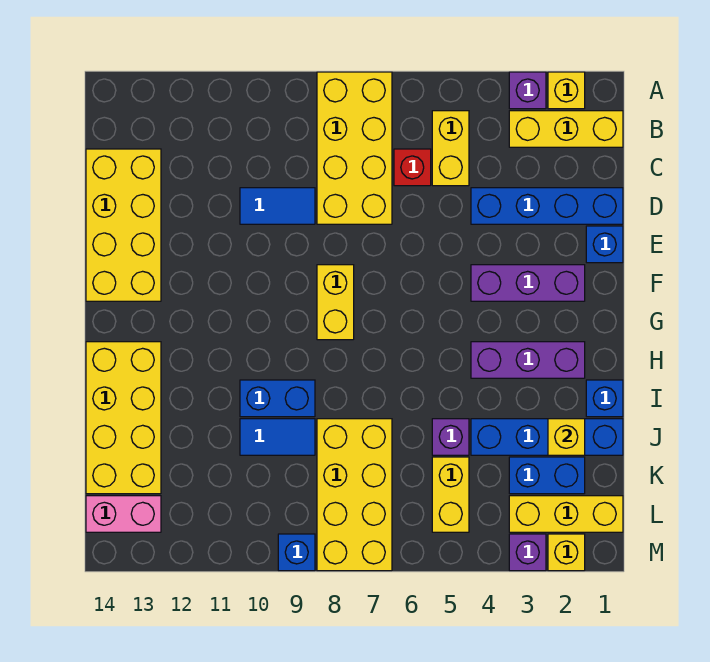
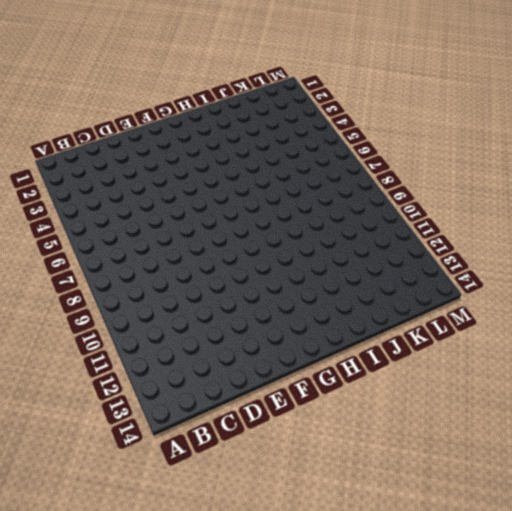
none -> yellow brick A2 level 1
none -> purple brick A3 level 1
none -> yellow brick A7:D8 level 1

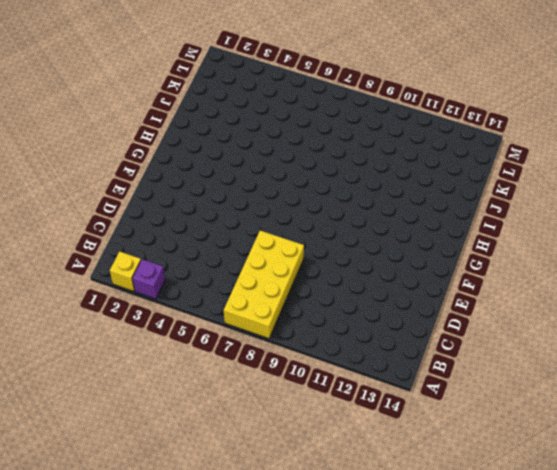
none -> yellow brick B1:B3 level 1
none -> yellow brick B5:C5 level 1
none -> red brick C6 level 1

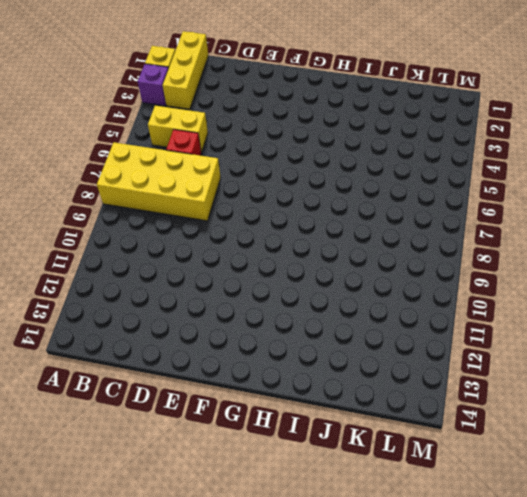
none -> yellow brick C13:F14 level 1
none -> blue brick D1:D4 level 1
none -> blue tile D9:D10 level 1

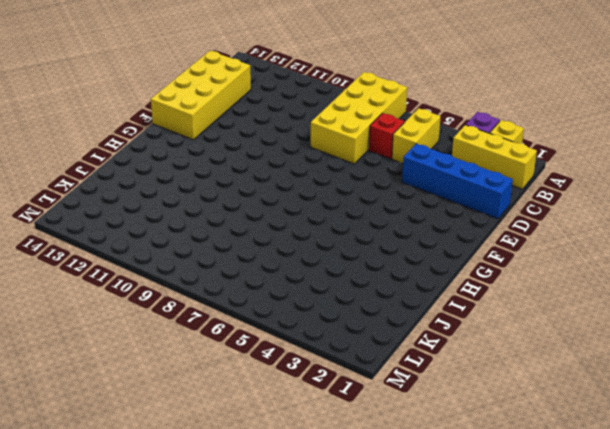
none -> blue tile D9:D10 level 1
none -> blue brick E1 level 1
none -> purple brick F2:F4 level 1

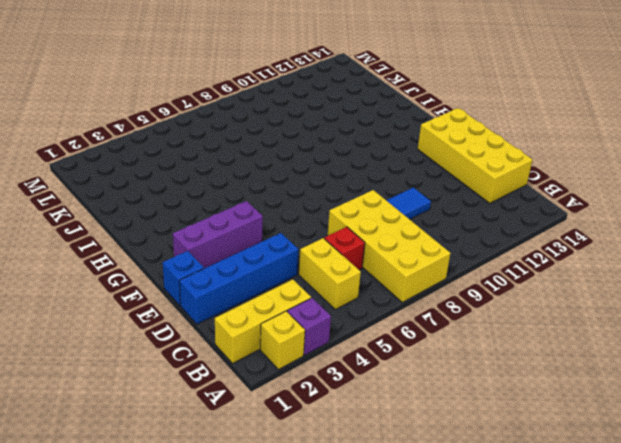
none -> yellow brick F8:G8 level 1
none -> purple brick H2:H4 level 1
none -> yellow brick H13:K14 level 1

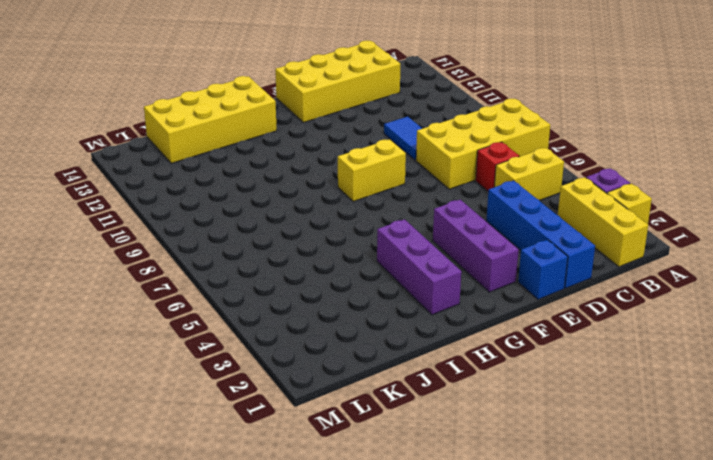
none -> blue brick I1 level 1
none -> blue brick I9:I10 level 1
none -> blue brick J1:J4 level 1

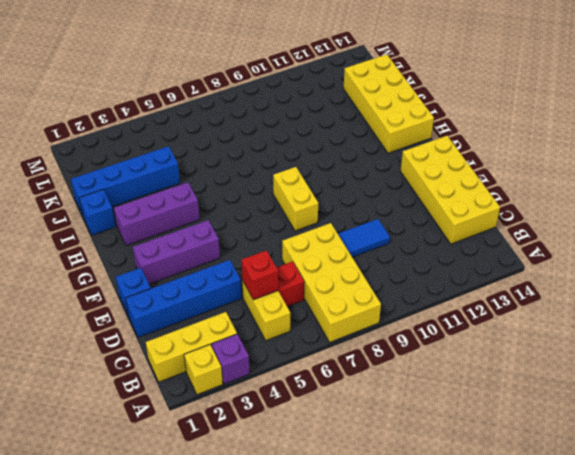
red brick C5 level 2 -> none
none -> blue brick I9:I10 level 1
none -> purple brick J5 level 1
none -> yellow brick J7:M8 level 1

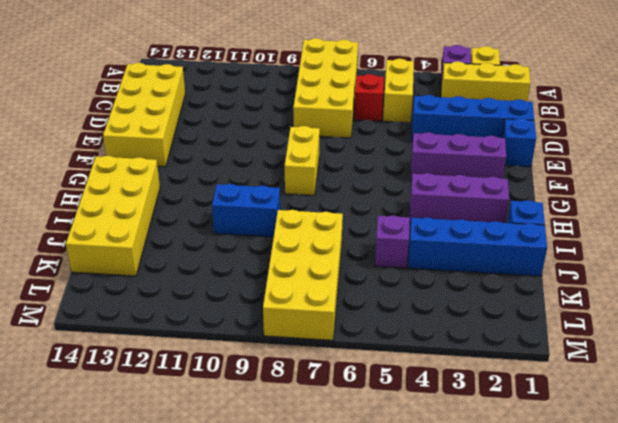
none -> blue tile D9:D10 level 1
none -> blue tile J9:J10 level 1
none -> blue brick K2:K3 level 1

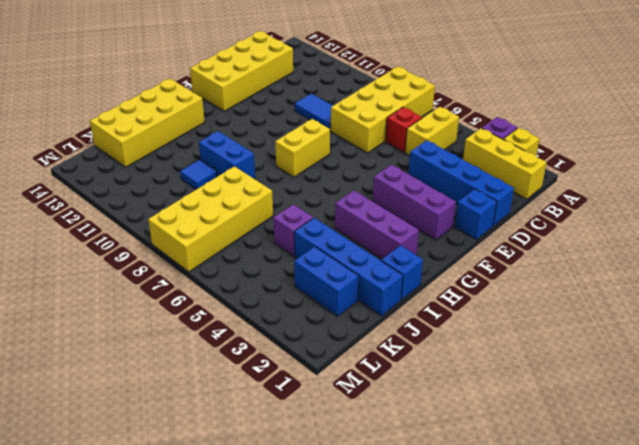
blue tile J10 level 1 -> blue tile J9:J10 level 1
none -> yellow brick K5:L5 level 1
none -> yellow brick L1:L3 level 1
none -> pink brick L13:L14 level 1

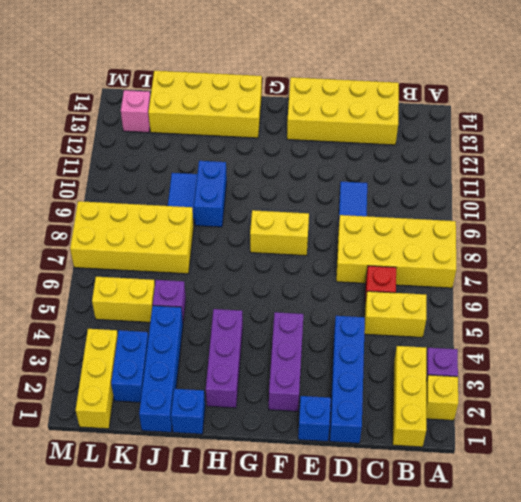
pink brick L13 level 1 -> pink brick L13:L14 level 1
none -> yellow brick M2 level 1
none -> purple brick M3 level 1
none -> blue brick M9 level 1

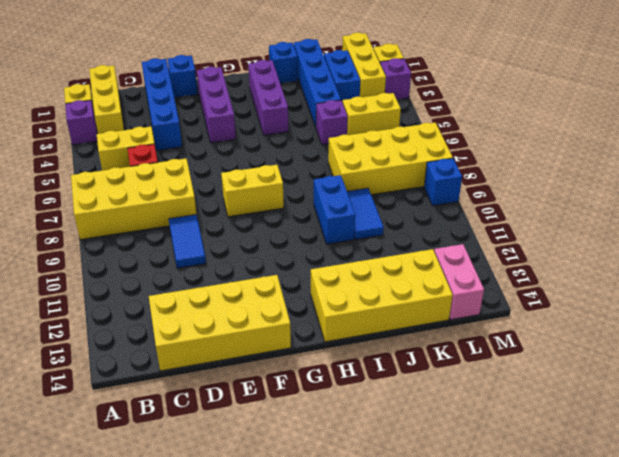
none -> yellow brick J2 level 2

